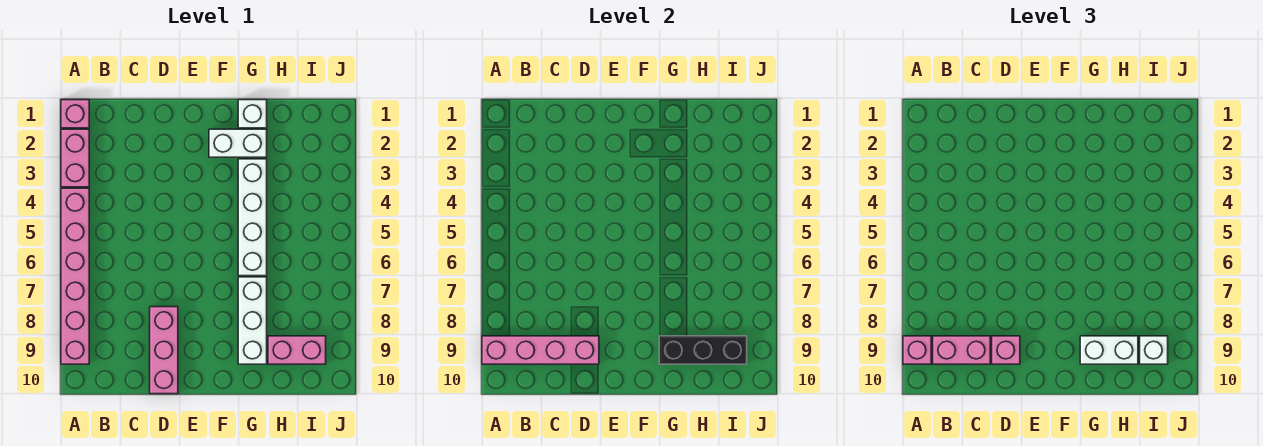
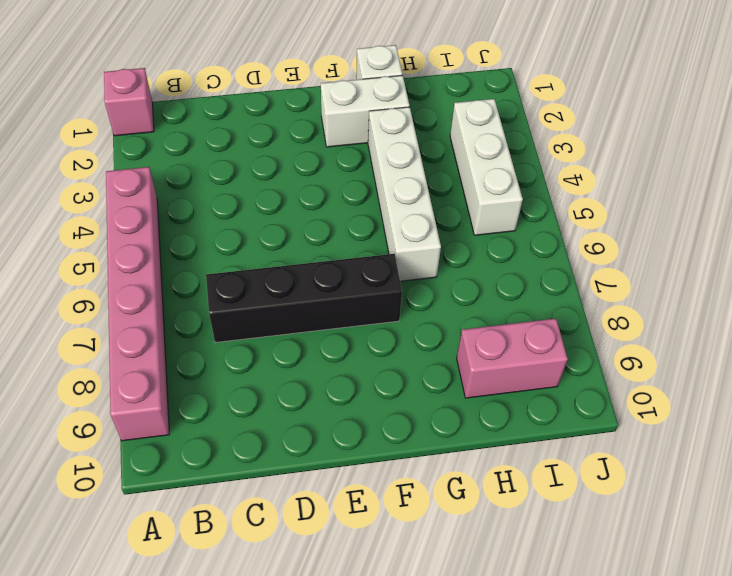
black brick C7:F7 level 1 -> none
white brick I3:I5 level 1 -> white brick G7:G9 level 1
none -> pink brick A2:A3 level 1
none -> pink brick D8:D10 level 1
none -> pink brick A9:D9 level 2

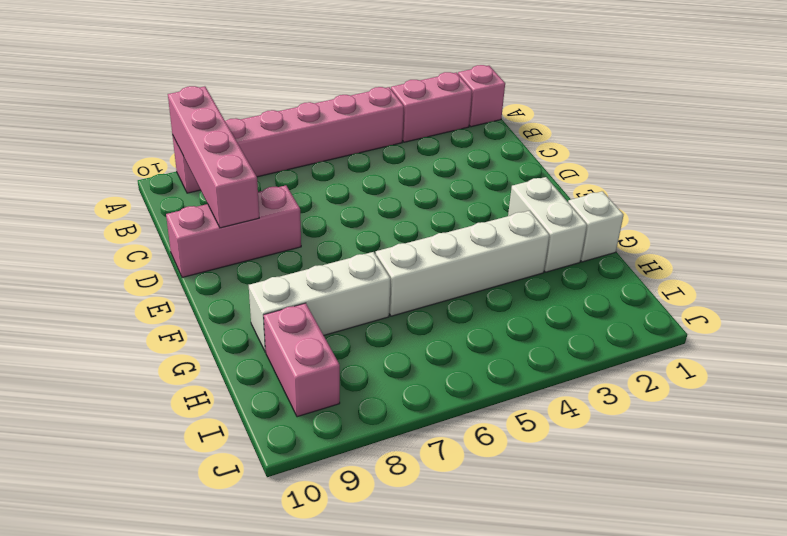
none -> black brick G9:I9 level 2
none -> pink brick A9 level 3
none -> pink brick B9:C9 level 3

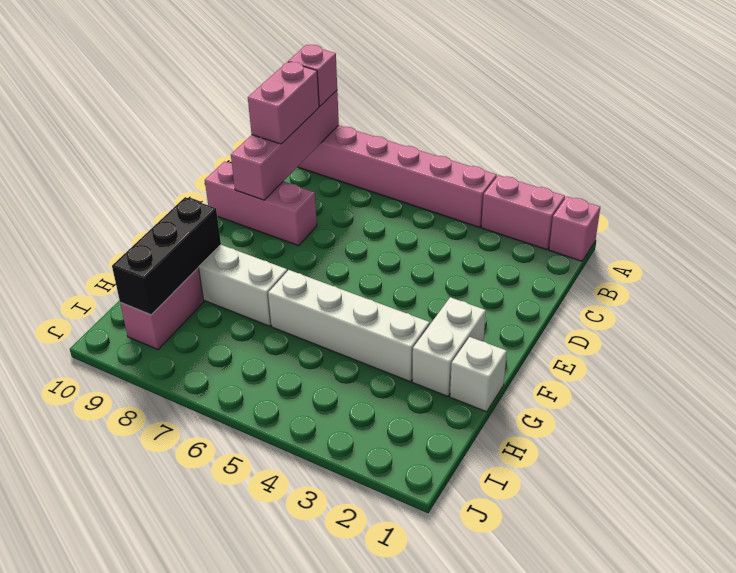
none -> pink brick D9 level 3
none -> white brick G9:H9 level 3
none -> white brick I9 level 3

